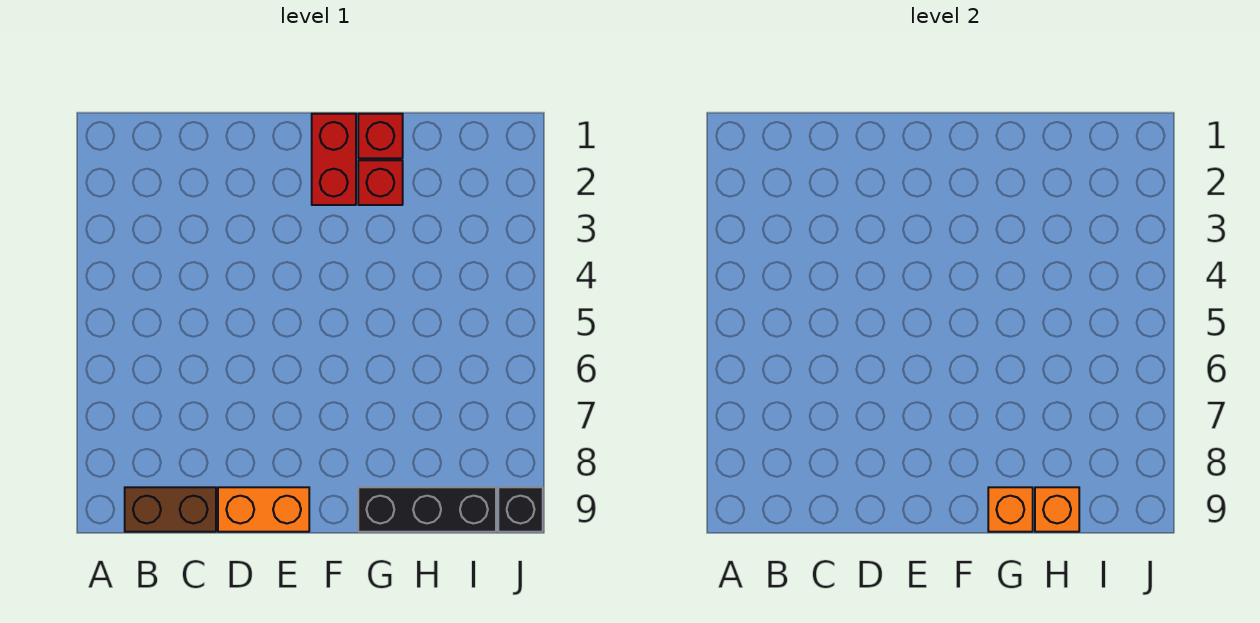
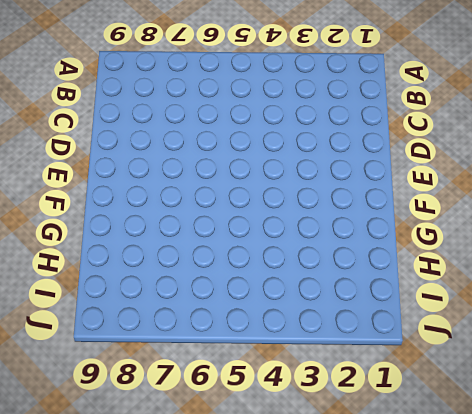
none -> brown brick B9:C9 level 1
none -> orange brick D9:E9 level 1

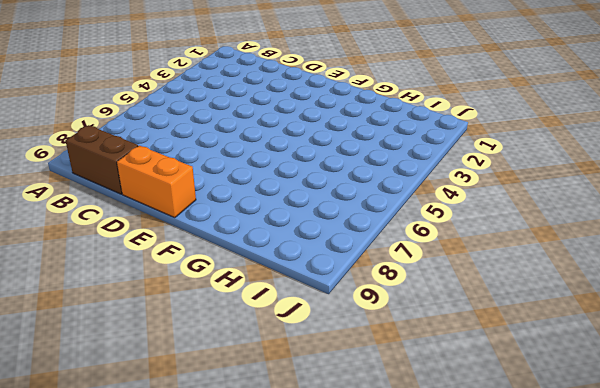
none -> red brick F1:F2 level 1
none -> red brick G1 level 1

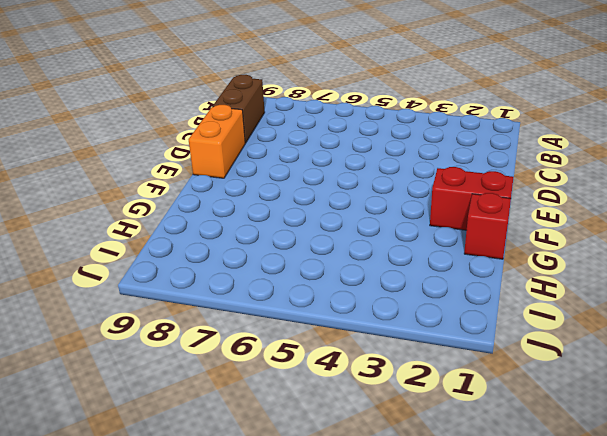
none -> red brick G2 level 1
none -> black brick G9:I9 level 1

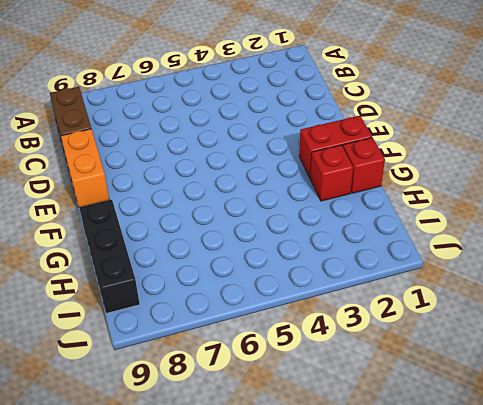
none -> black brick J9 level 1
none -> orange brick G9 level 2

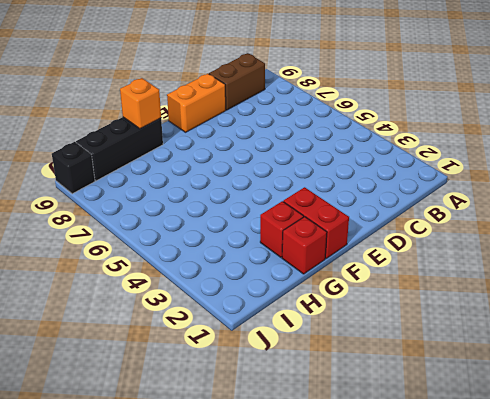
none -> orange brick H9 level 2

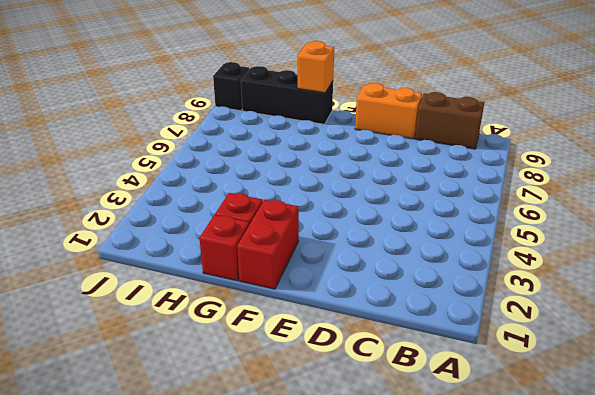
none -> orange brick H9 level 2

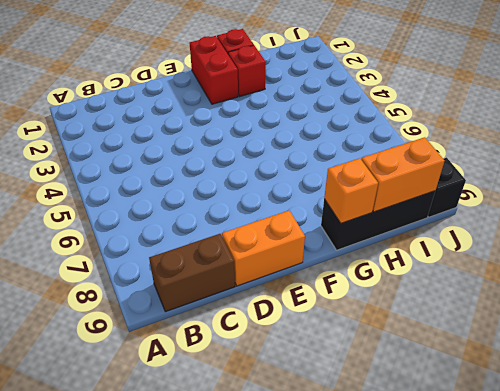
orange brick H9:I9 level 2 -> orange brick H9 level 2

